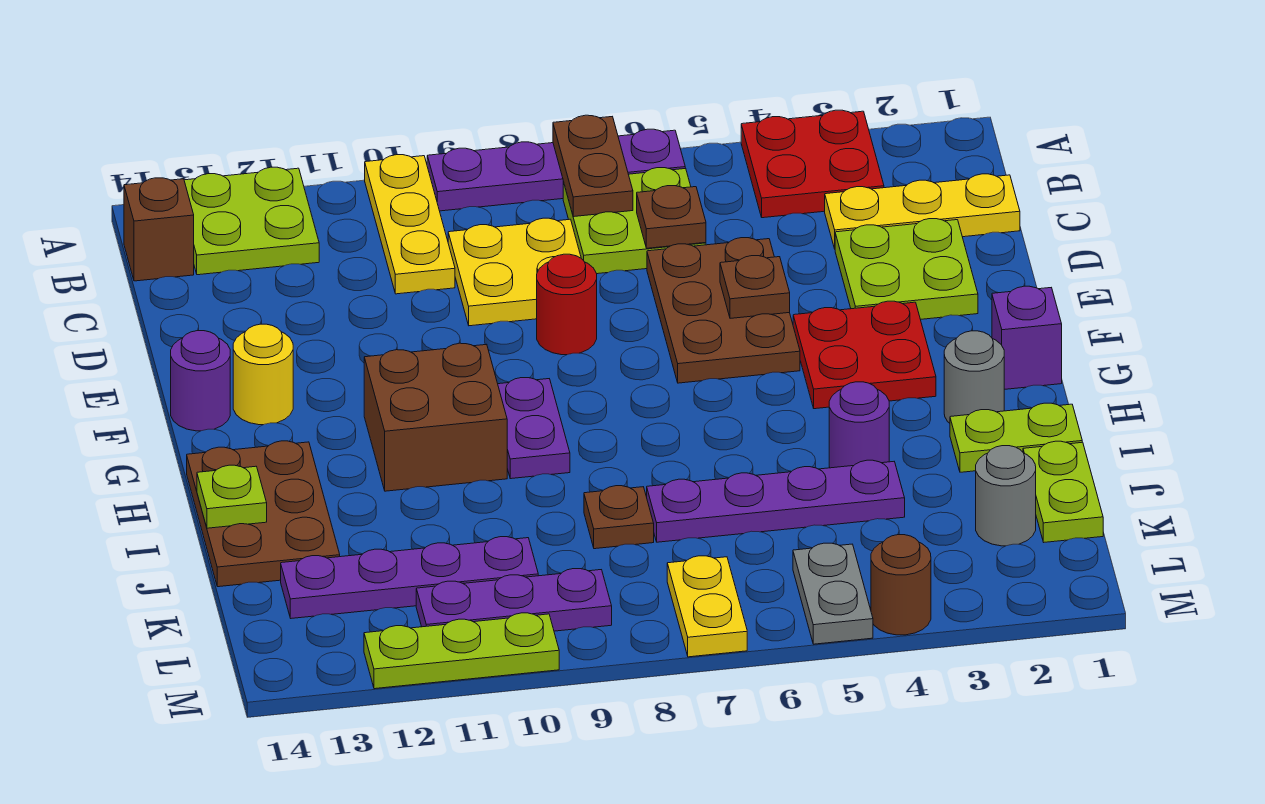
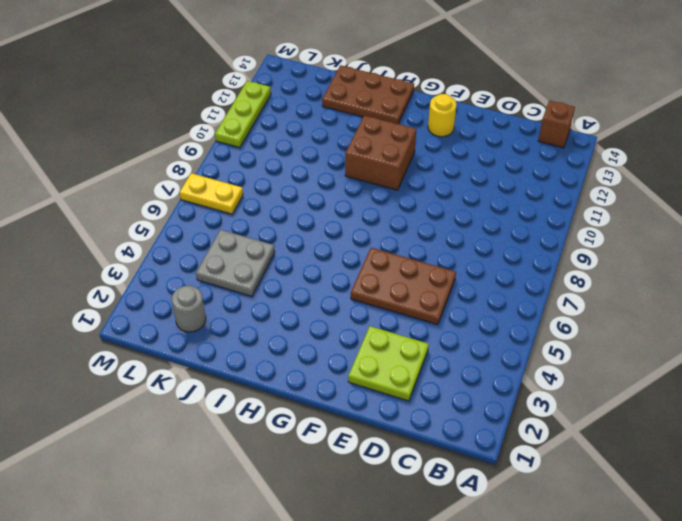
grey plate J4:K5 level 1 -> purple plate J4:J7 level 1
none -> red plate A3:B4 level 1
none -> purple plate A6:A9 level 1
none -> yellow plate A10:C10 level 1
none -> lime plate A12:B13 level 1

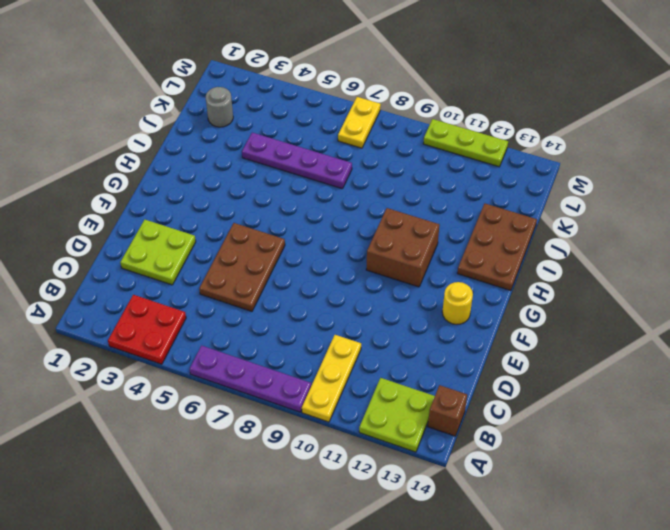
none -> lime plate B6:C7 level 1
none -> yellow plate C1:C3 level 1
none -> yellow plate C8:D9 level 1
none -> red round brick E8 level 1

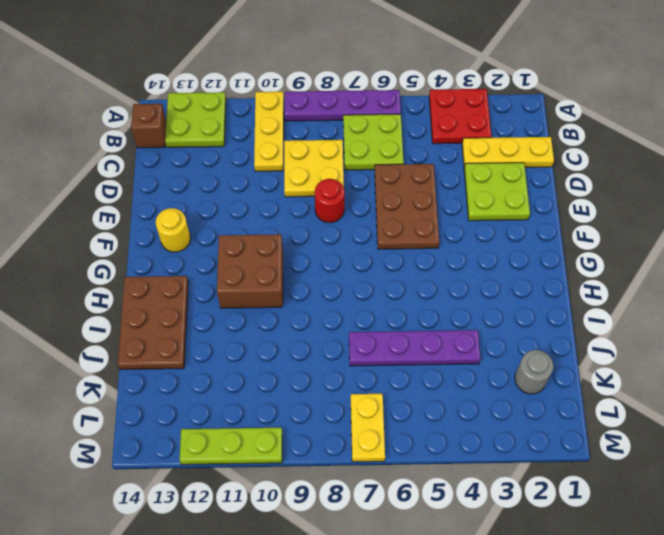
none -> red plate F3:G4 level 1
none -> purple round brick F14 level 1
none -> purple brick G1 level 1
none -> purple plate G9:H9 level 1

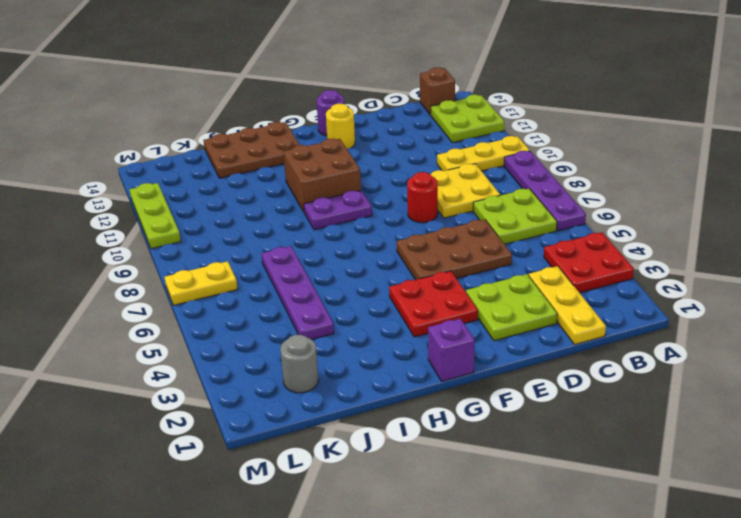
none -> grey round brick H2 level 1
none -> lime plate I1:I2 level 1
none -> purple round brick I4 level 1
none -> lime plate J1:K1 level 1

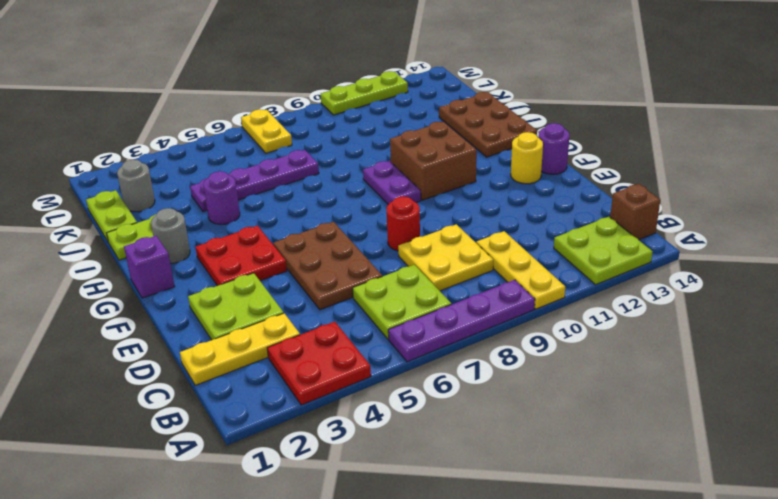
none -> brown plate J8 level 1
none -> purple plate K10:K13 level 1
none -> grey plate L5:M5 level 1
none -> purple plate L9:L11 level 1

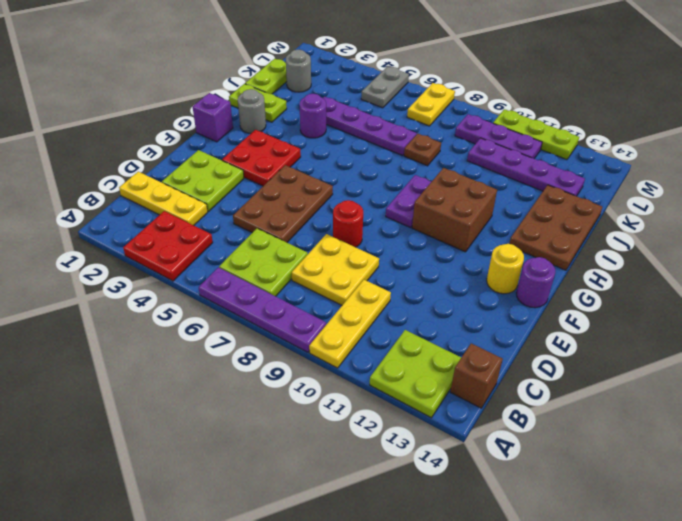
none -> brown round brick M4 level 1
none -> brown plate A7:B7 level 2
none -> brown plate C6 level 2
none -> brown plate E5 level 2

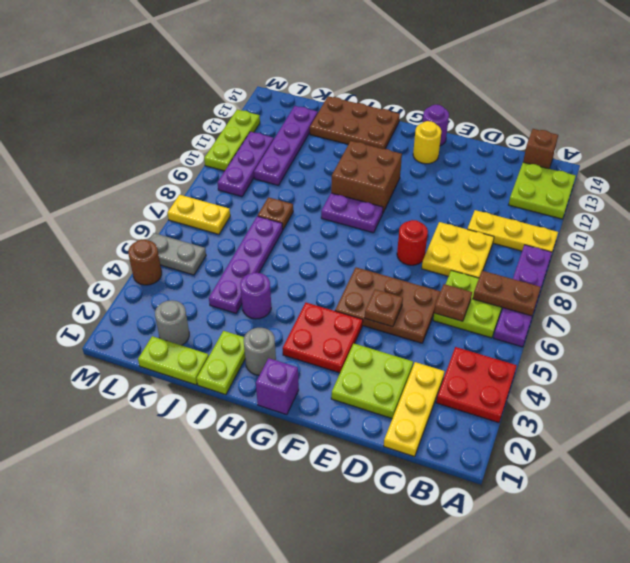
none -> lime plate I14 level 2

